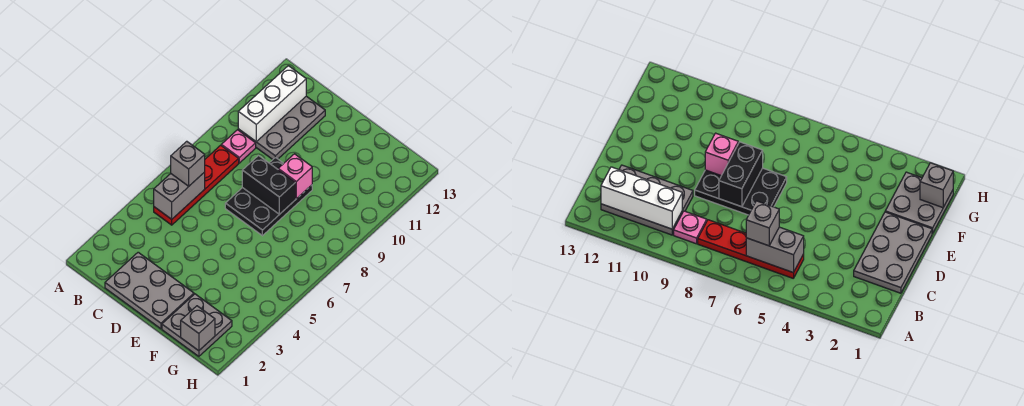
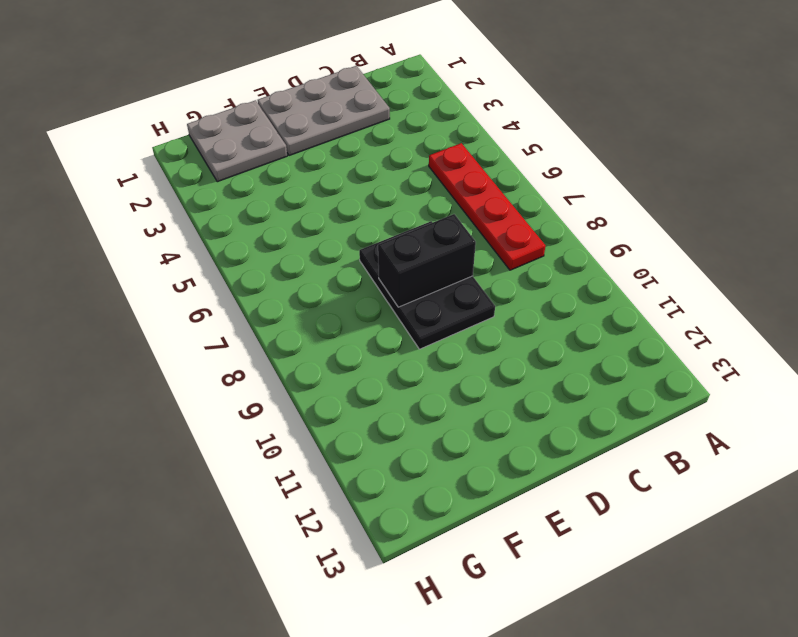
none -> pink plate B9 level 1
none -> grey plate B10:C12 level 1
none -> grey brick B5:B6 level 2

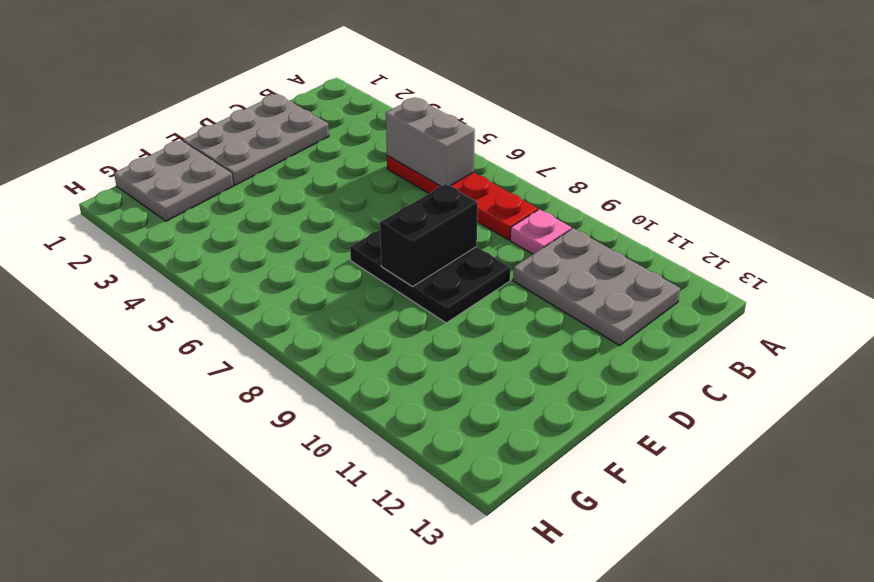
none -> white brick B10:B12 level 2
none -> pink brick E9 level 2
none -> grey brick G1 level 2

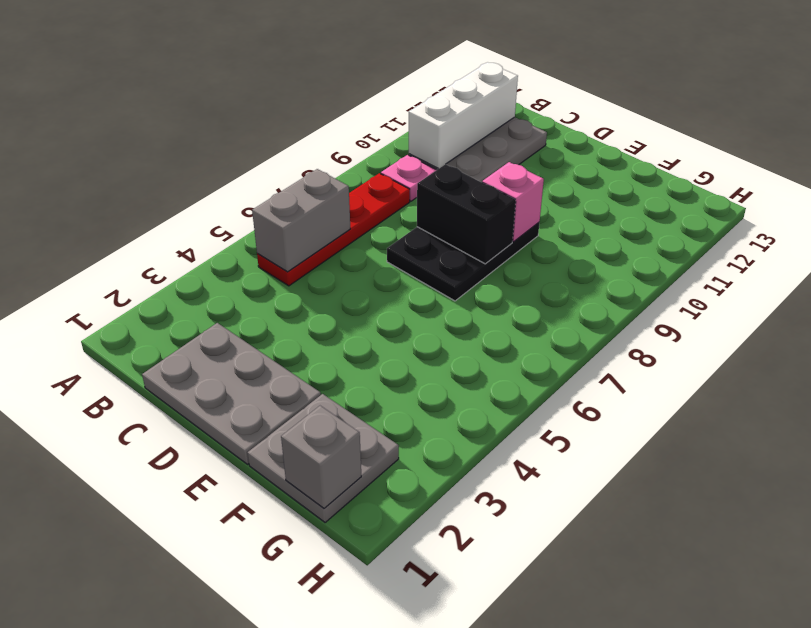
none -> grey brick B6 level 3

